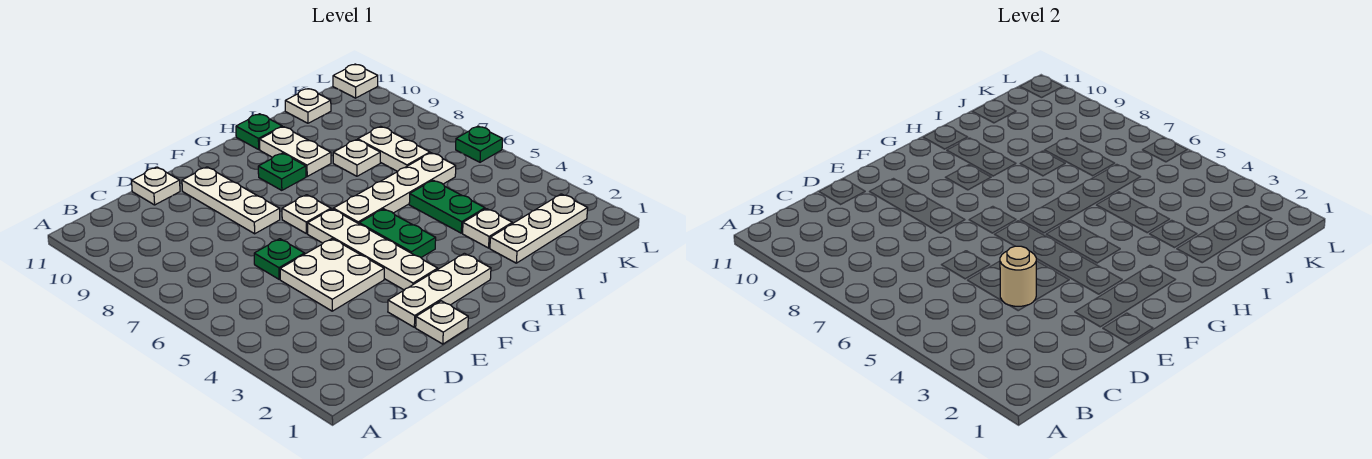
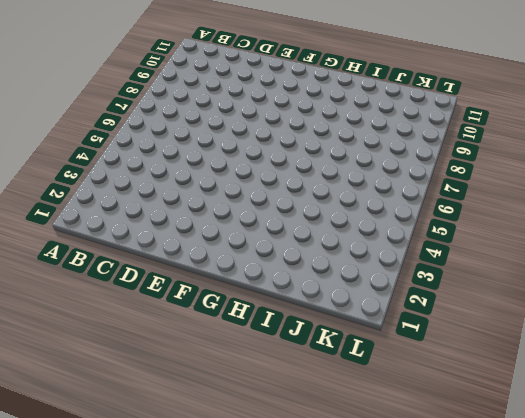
none -> white plate D4:E5 level 1
none -> green plate D6 level 1
none -> white plate D11 level 1

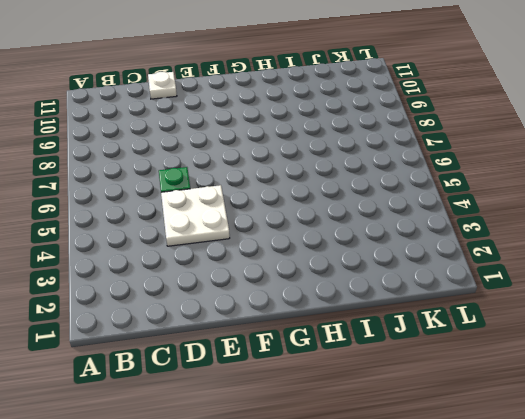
none -> white plate E1 level 1
none -> white plate E2:G2 level 1
none -> white plate E8:E10 level 1

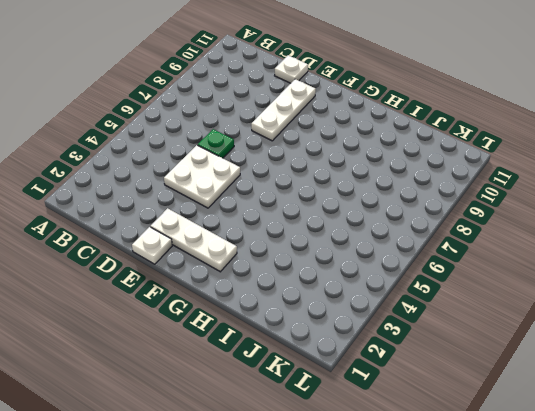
none -> white plate F3:F6 level 1
none -> white plate F7 level 1
none -> green plate G4:G5 level 1

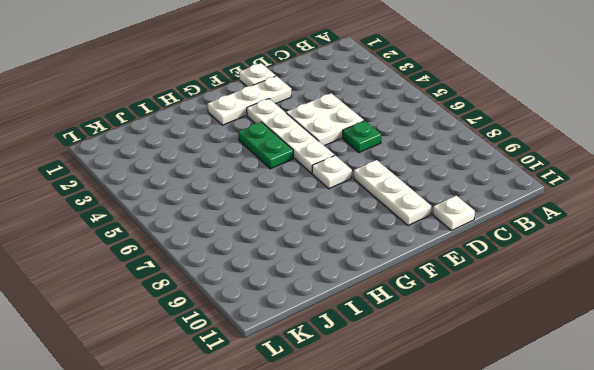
none -> white plate G6:J6 level 1
none -> green plate G9 level 1
none -> white plate H9:H10 level 1

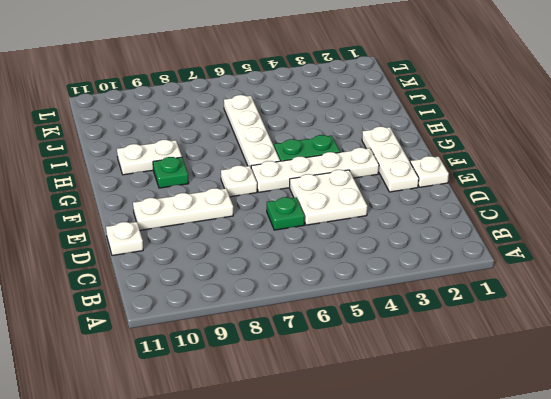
none -> green plate H11 level 1
none -> white plate I2:K2 level 1
none -> white plate I3 level 1

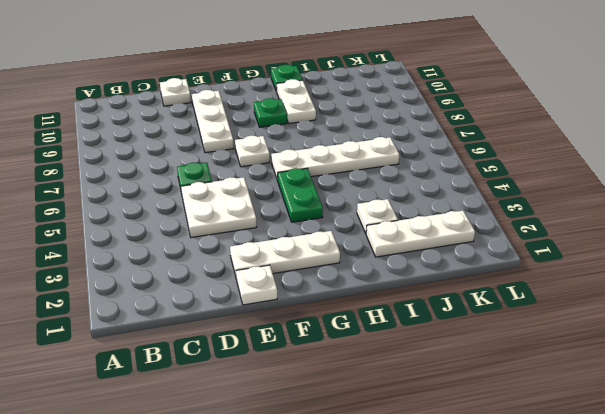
none -> white plate F3:F6 level 1
none -> green plate I4:I5 level 1
none -> white plate I8 level 1

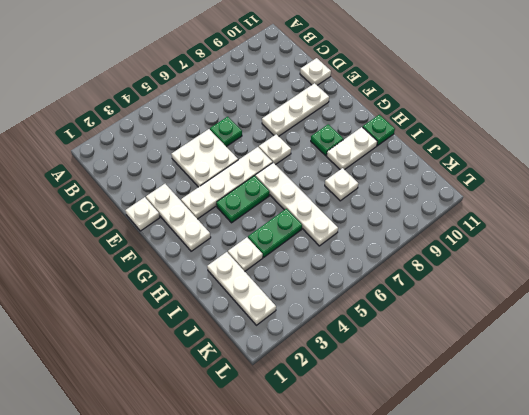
none -> white plate J7:J8 level 1
none -> white plate J11 level 1
none -> green plate L6 level 1

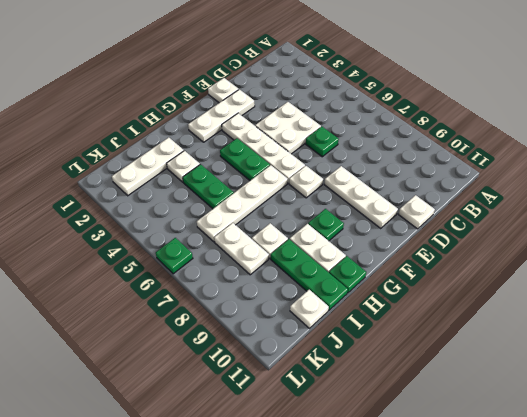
green plate I9:I11 level 1 -> none
none -> white plate L11 level 1
none -> tan round brick D4 level 2

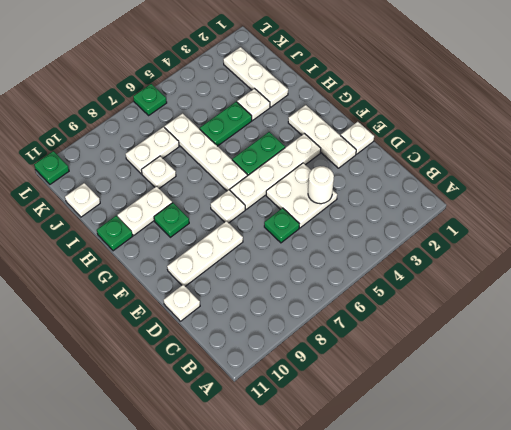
white round brick D4 level 2 -> tan round brick D4 level 2
green plate L11 level 1 -> white plate L11 level 1

